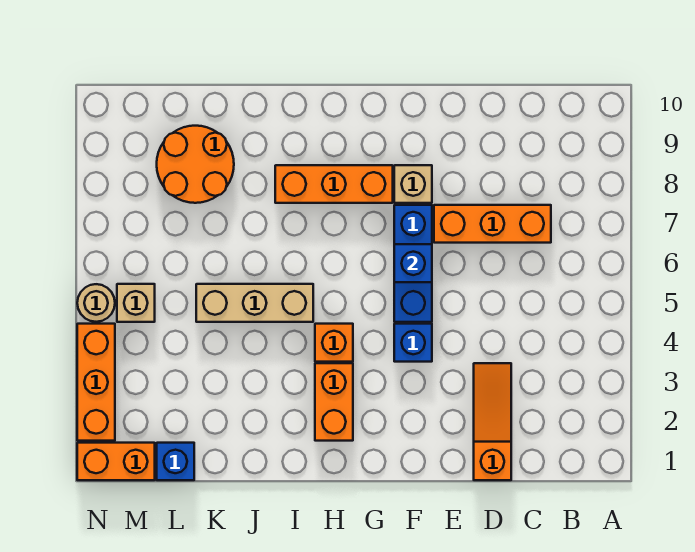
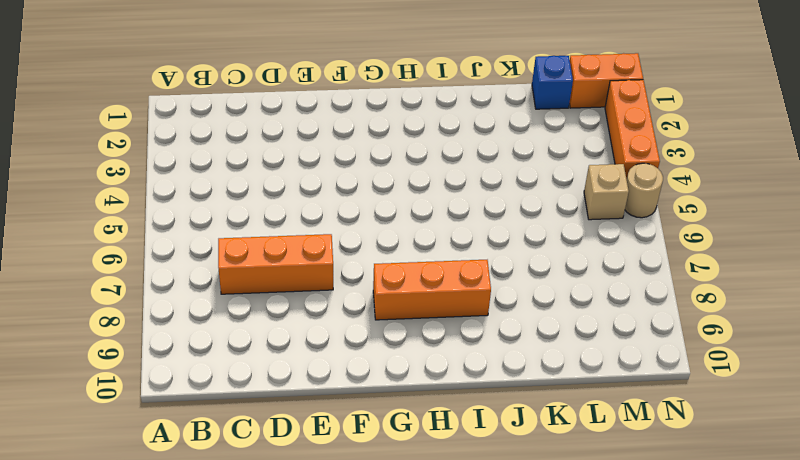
none -> orange slope D1:D3 level 1 top 1
none -> blue brick F4 level 1
none -> blue brick F5:F7 level 1

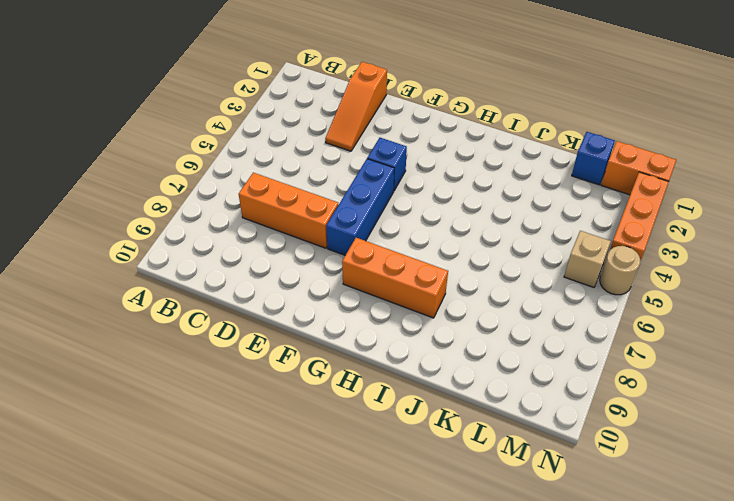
none -> tan brick F8 level 1
none -> orange brick H2:H3 level 1
none -> orange brick H4 level 1

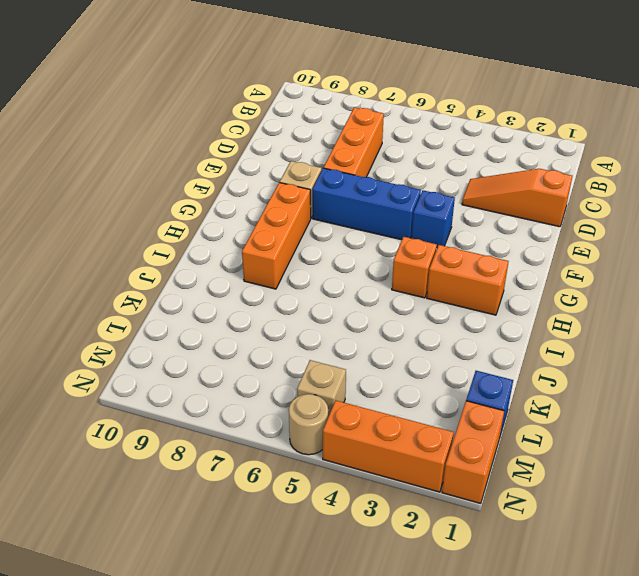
none -> tan brick I5:K5 level 1
none -> orange round brick K8:L9 level 1
none -> blue brick F6 level 2

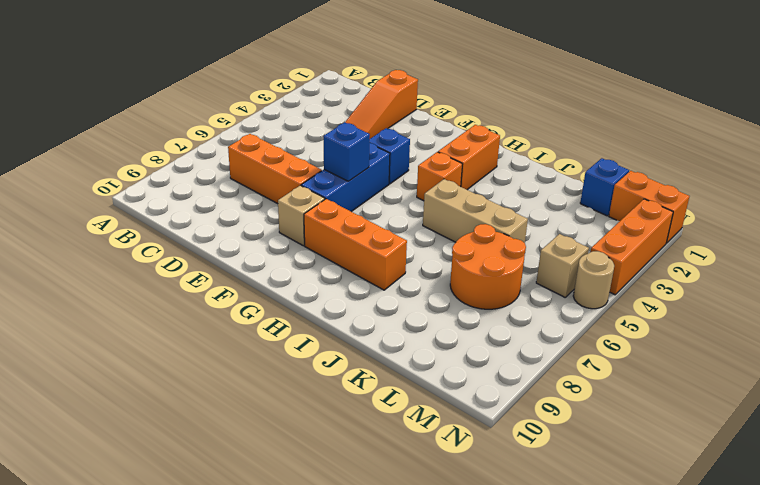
orange round brick K6:L7 level 1 -> orange round brick K8:L9 level 1

